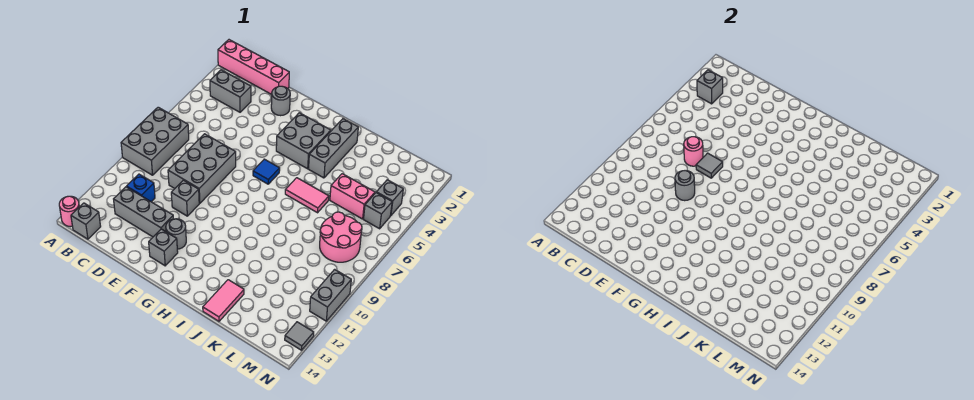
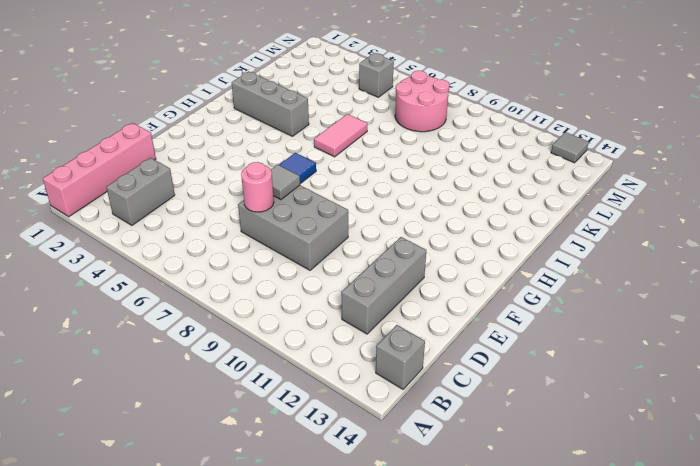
none -> grey brick A7:B9 level 1
none -> pink round brick A14 level 1
none -> blue brick C11 level 1

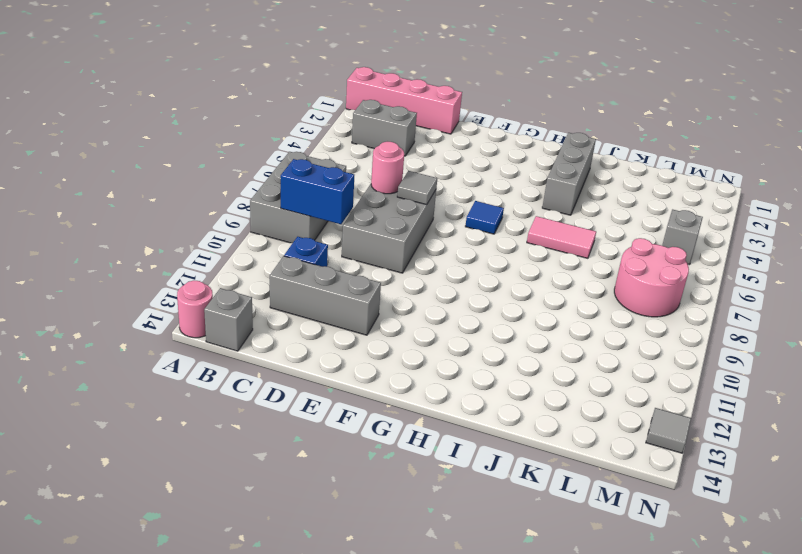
blue brick B9:C9 level 2 -> none
none -> grey round brick E2 level 1
none -> grey brick E10 level 1
none -> grey round brick F12 level 1

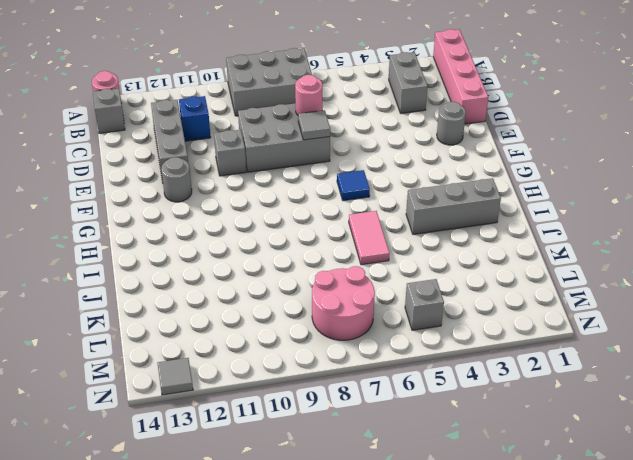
none -> grey brick F13 level 1
none -> grey brick G3:H4 level 1
none -> pink tile J13:J14 level 1

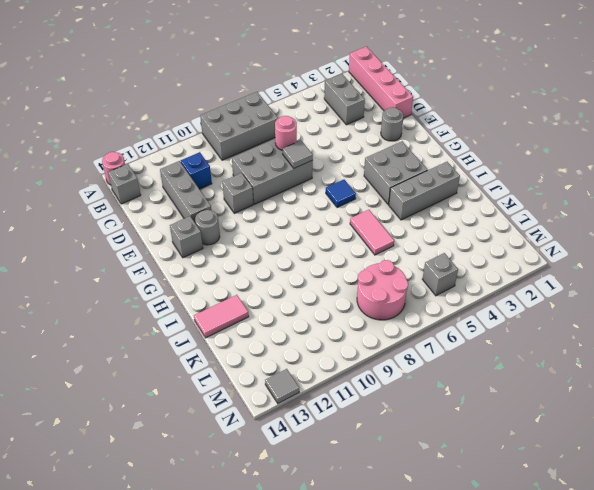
none -> pink brick K5:L5 level 1
none -> grey brick M4 level 1
none -> grey brick N10:N11 level 1

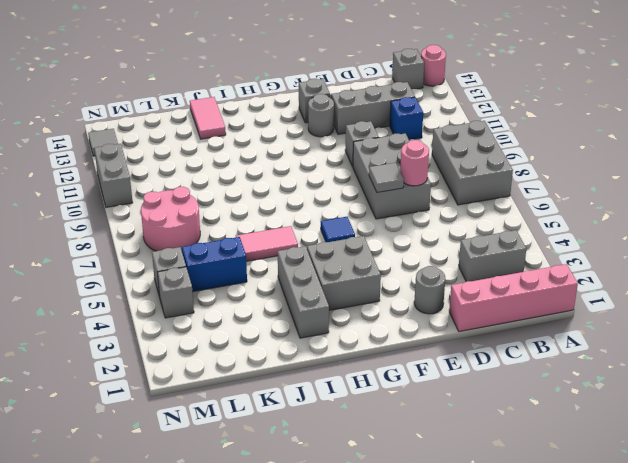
blue brick K5:L5 level 1 -> pink brick K5:L5 level 1
none -> grey brick B3 level 2
none -> grey round brick E9 level 2

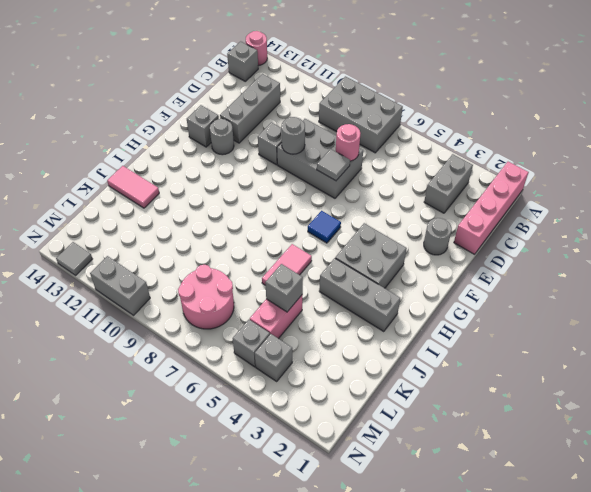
grey brick K5 level 2 -> grey brick B3 level 2
none -> blue brick C11 level 1

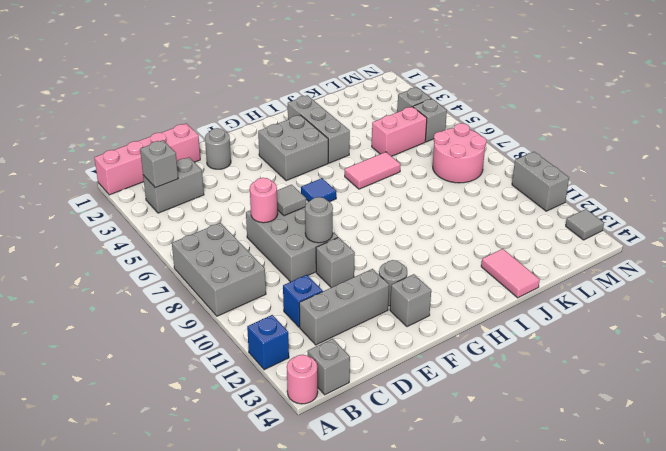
blue brick A12 level 1 -> none

